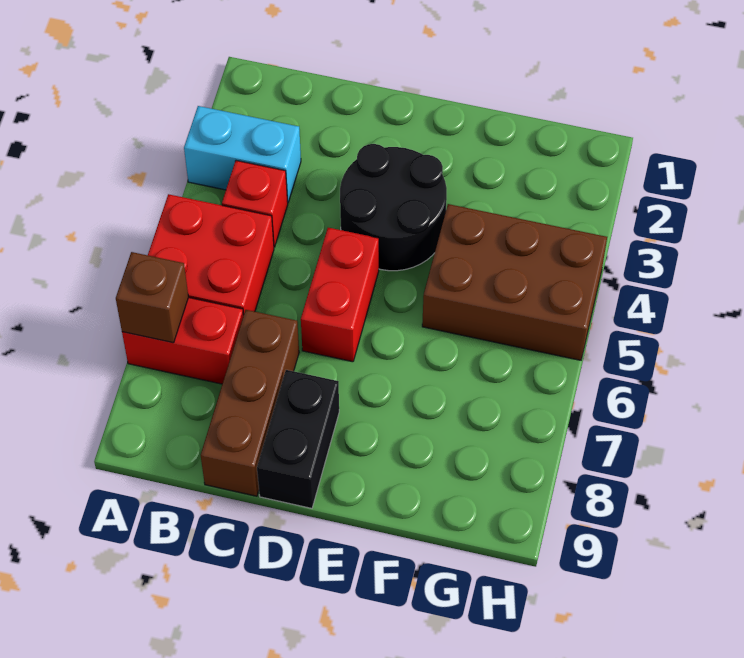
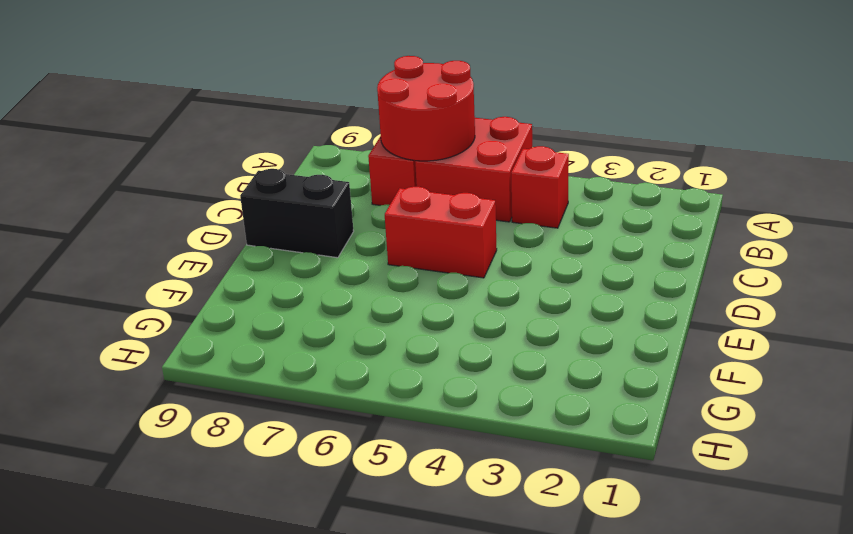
red round brick A6:B7 level 2 -> brown brick A7 level 2
none -> cyan brick A3:B3 level 1
none -> brown brick C7:C9 level 1

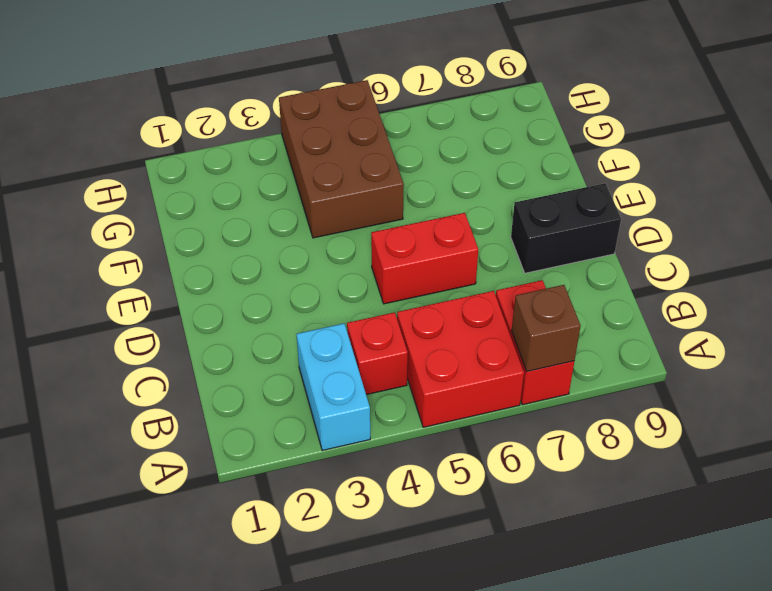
none -> brown brick C7:C9 level 1
none -> black round brick D3:E4 level 1

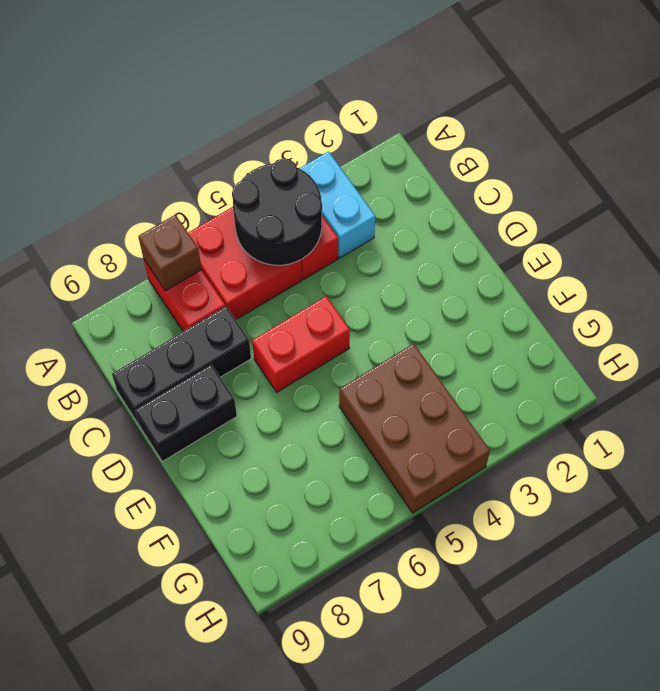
black round brick A4:B5 level 2 -> black round brick D3:E4 level 1
black brick C7:C9 level 1 -> brown brick C7:C9 level 1

